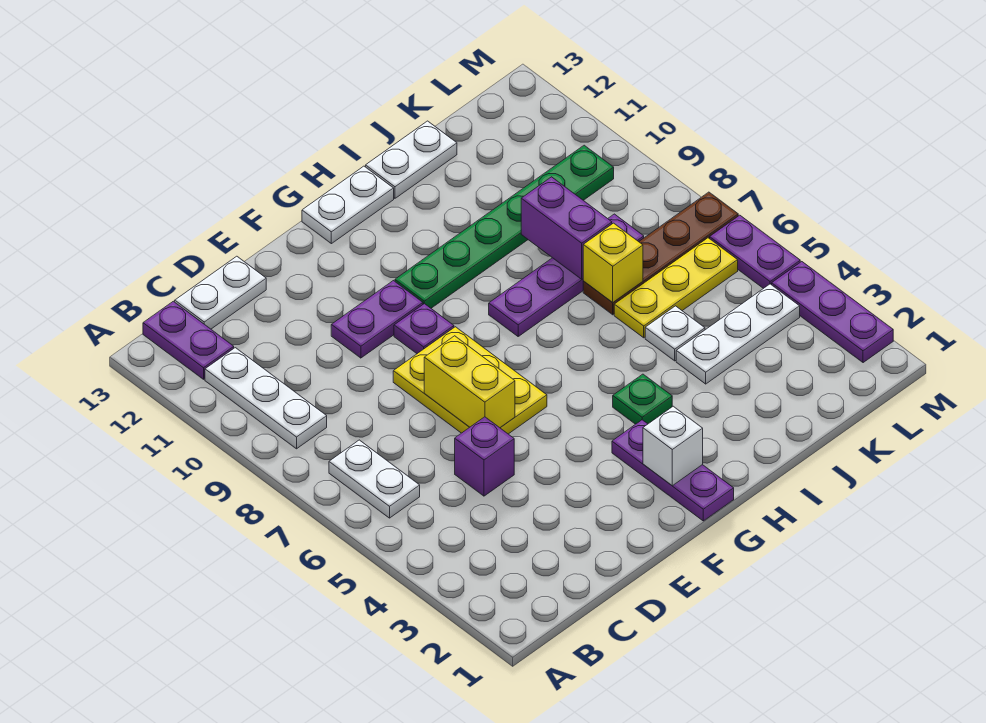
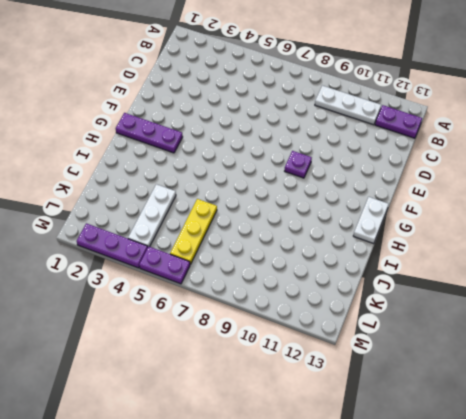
none -> white plate B6:B7 level 1
none -> white plate C13:D13 level 1
none -> purple brick D5 level 1

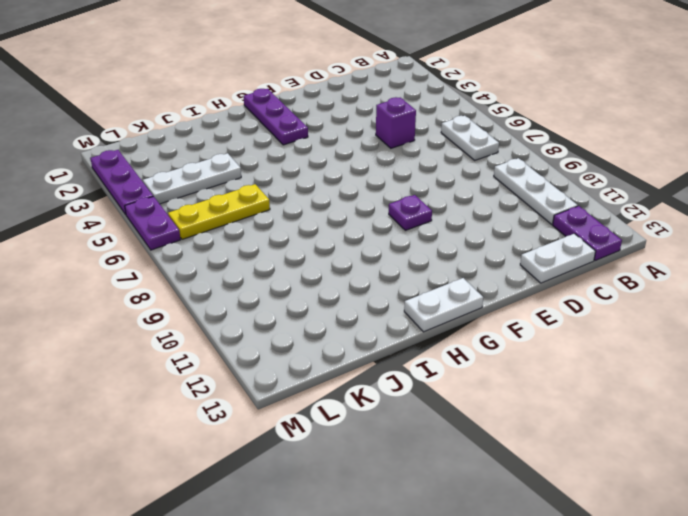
none -> yellow plate E6:F8 level 1
none -> purple plate E10:F10 level 1
none -> green plate G10:L10 level 1

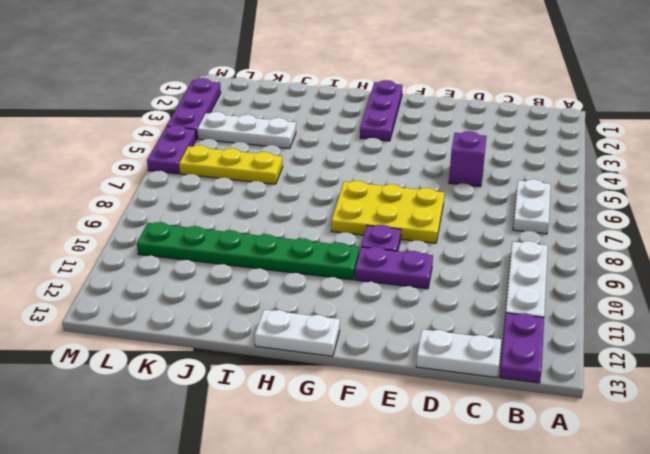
yellow plate E7:G8 level 1 -> yellow plate E6:F8 level 1
none -> green plate H4 level 1
none -> purple plate H8:K8 level 1
none -> white plate I13:J13 level 1

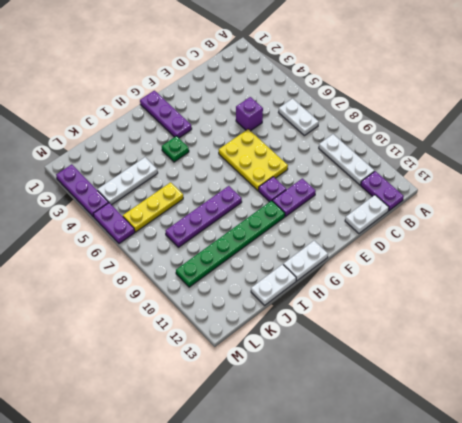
none -> white plate J5 level 1
none -> brown plate J7:M7 level 1
none -> yellow brick E6:E7 level 2

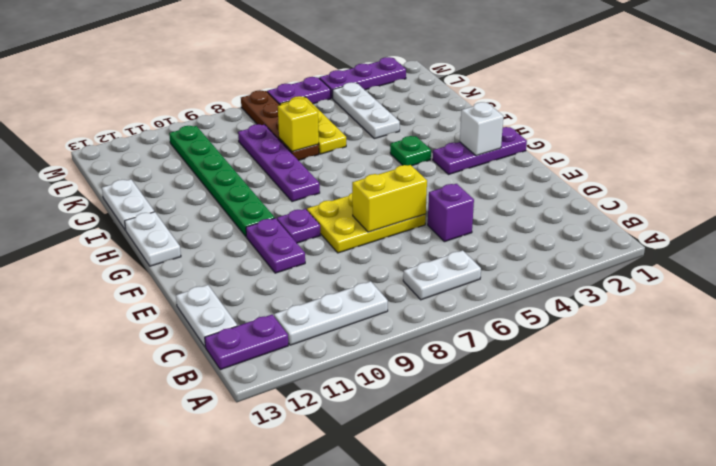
none -> white plate J5 level 1
none -> purple brick J8:J9 level 2

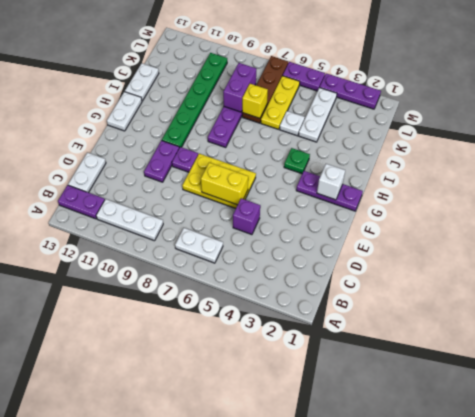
purple brick J8:K8 level 2 -> purple brick J8:J9 level 2

